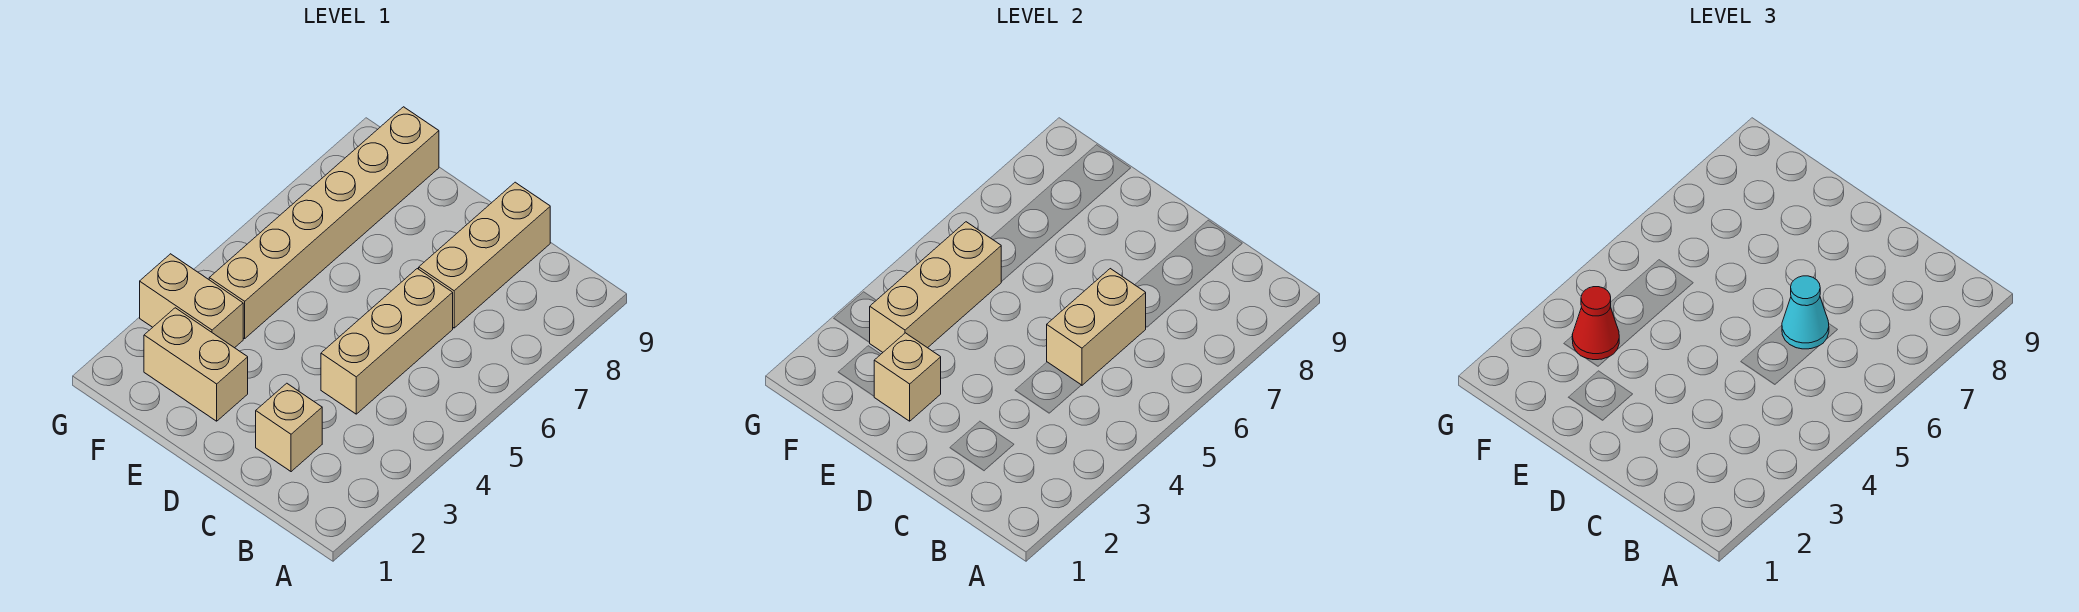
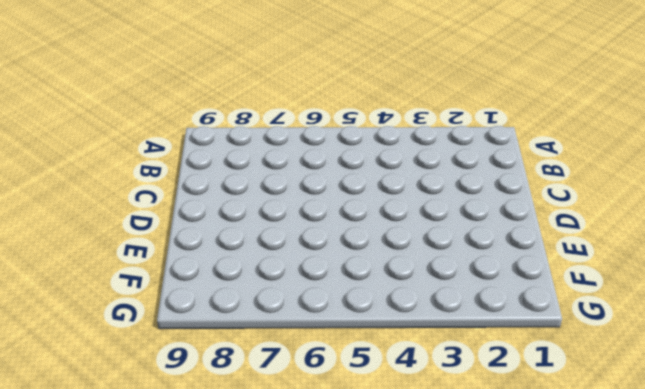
none -> tan brick C2 level 1
none -> tan brick C4:C6 level 1

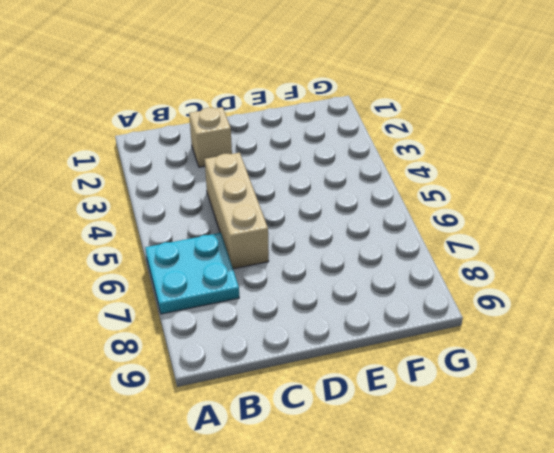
cyan plate A6:B7 level 1 -> none
none -> tan brick C7:C9 level 1
none -> tan brick E2:F2 level 1

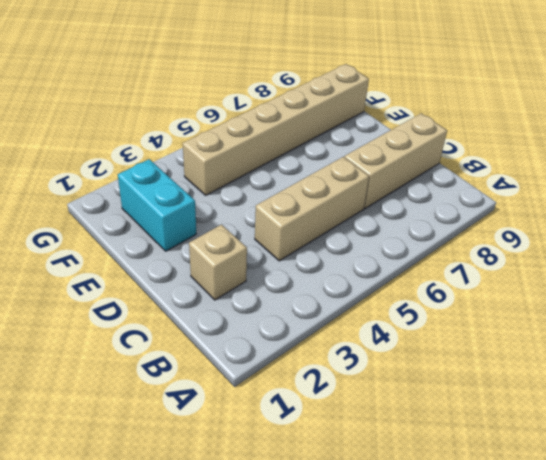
cyan brick E2:F2 level 1 -> tan brick E2:F2 level 1
none -> tan brick F3:G3 level 1
none -> tan brick C5:C6 level 2

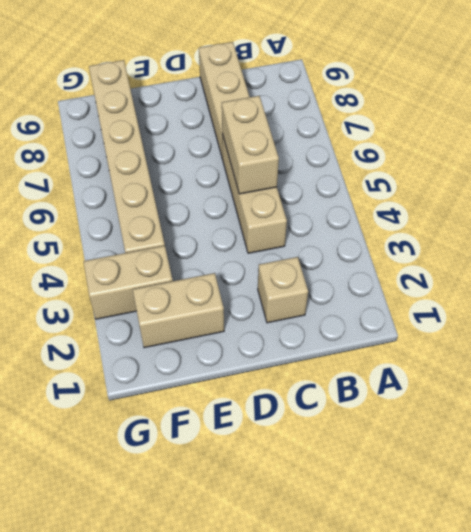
none -> tan brick E2 level 2
none -> tan brick F3:F5 level 2

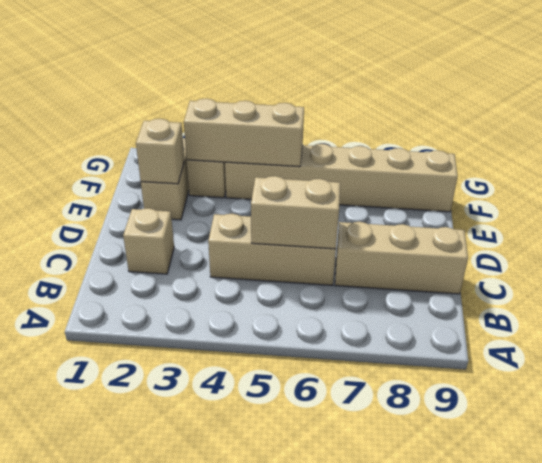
none -> cyan cone C6 level 3
none -> red cone F3 level 3

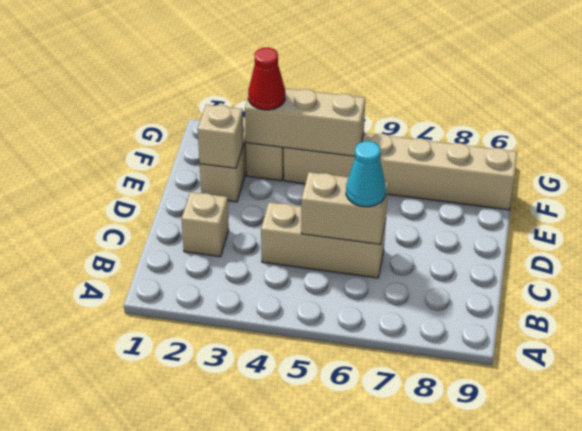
none -> tan brick C7:C9 level 1

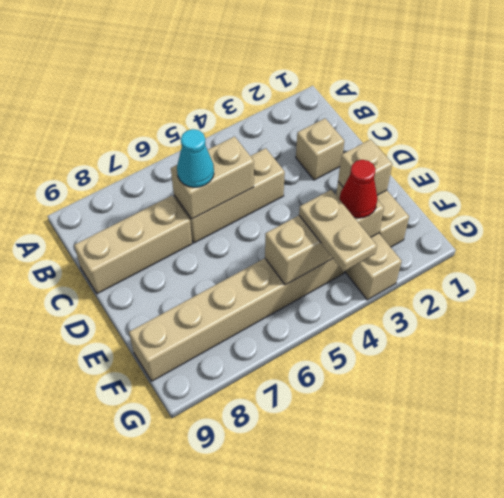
tan plate F4:G4 level 3 -> none

